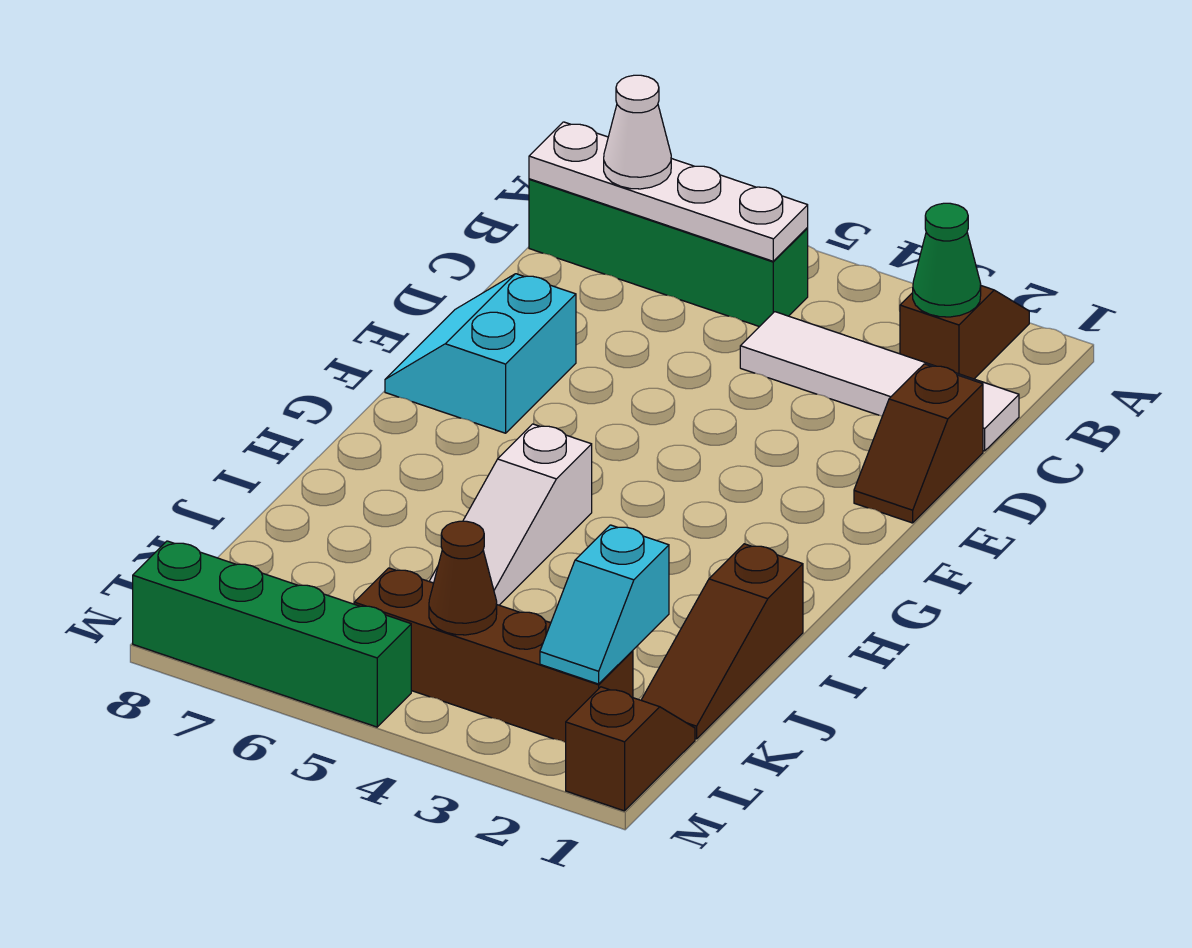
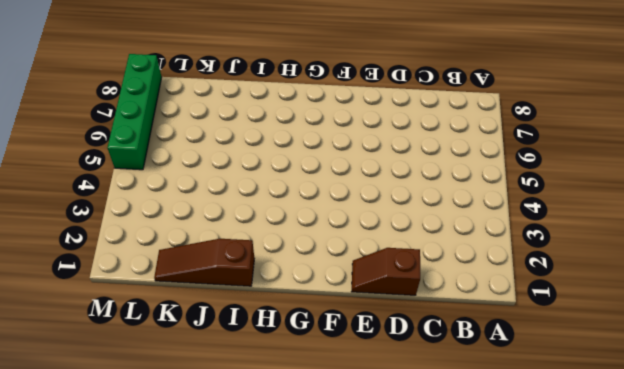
none -> brown slope A2:B2 level 1 top B
none -> green brick B5:B8 level 1
none -> white tile C1:C4 level 1

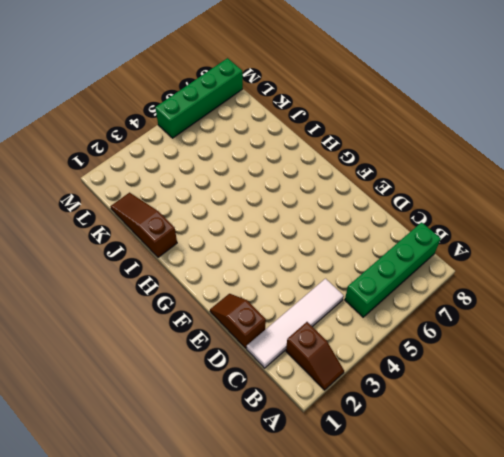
none -> cyan slope E7:F8 level 1 top 7
none -> white slope H5:J5 level 1 top H
none -> brown slope L1:M1 level 1 top M

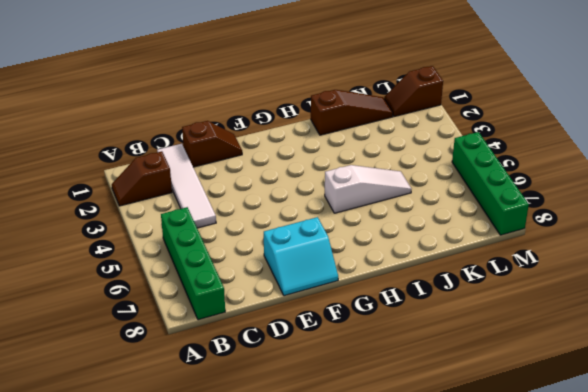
none -> brown brick L2:L5 level 1
none -> green cone B2 level 2
none -> white plate B5:B8 level 2

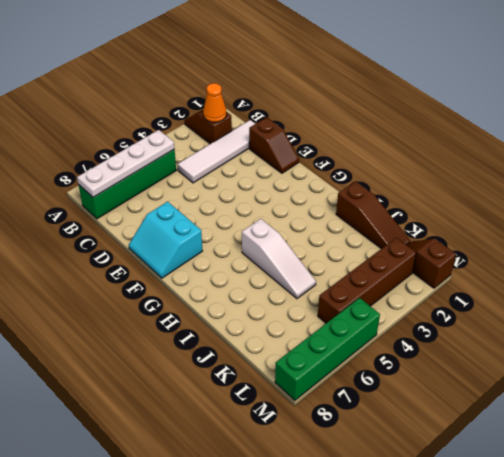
orange cone B2 level 2 -> green cone B2 level 2
none -> cyan slope K2:L2 level 2 top K
none -> brown cone L4 level 2
none -> white cone B7 level 3

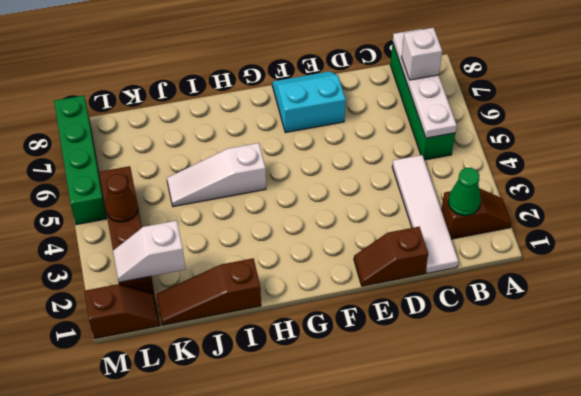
white brick B7 level 3 -> white cone B7 level 3
white slope K2:L2 level 2 top K -> cyan slope K2:L2 level 2 top K

